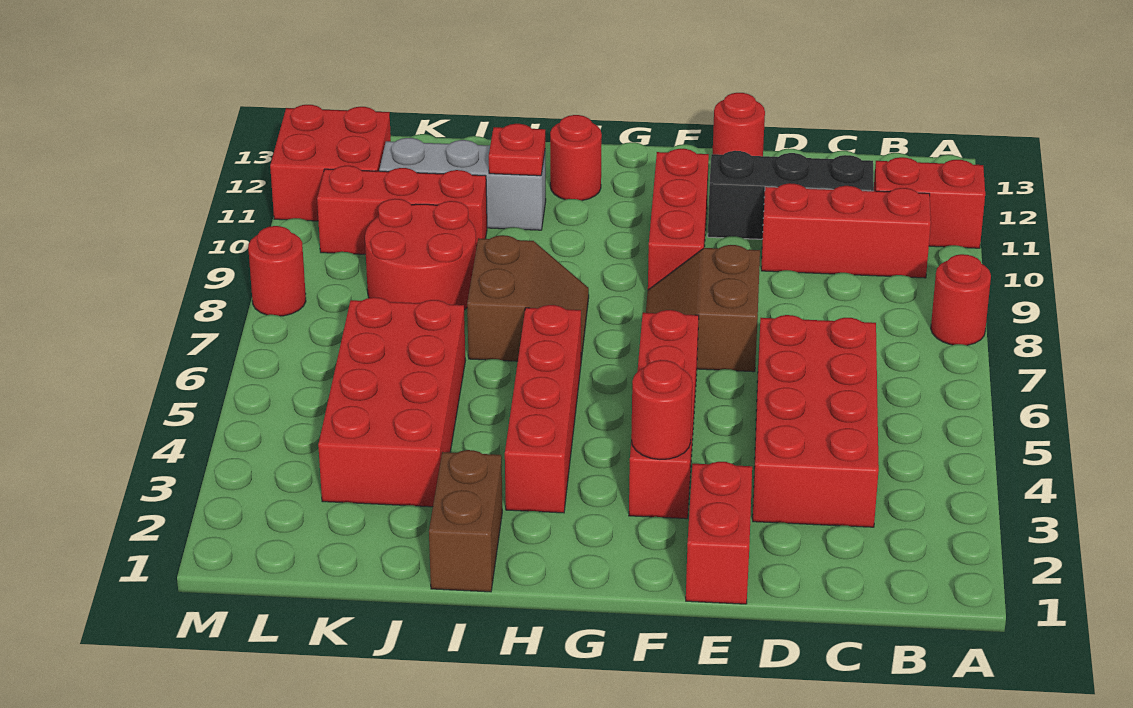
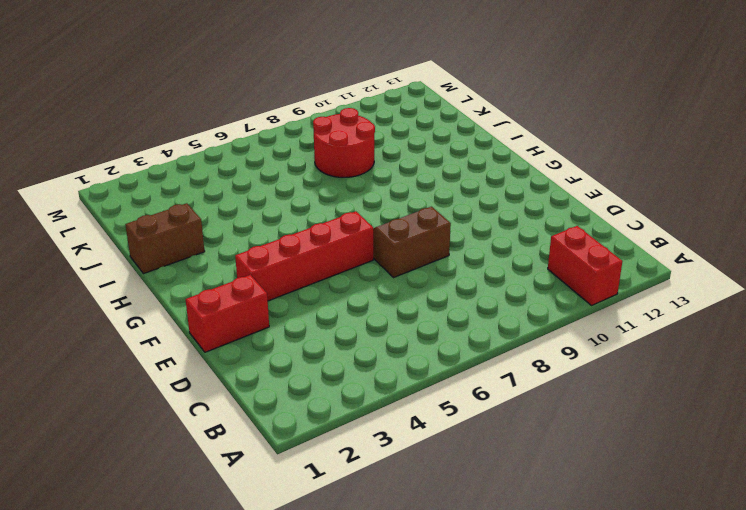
none -> red round brick A8 level 1
none -> red brick B10:D10 level 1
none -> red brick C3:D6 level 1

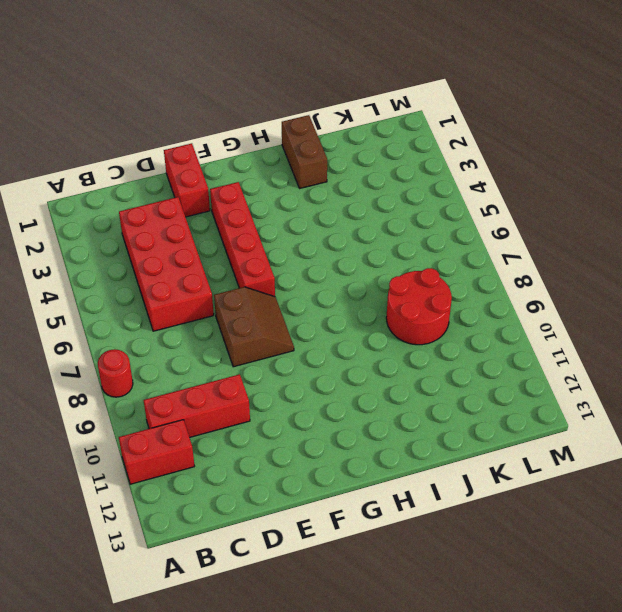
none -> black brick C11:E11 level 1
none -> red round brick E13 level 1
none -> red brick F9:F11 level 1

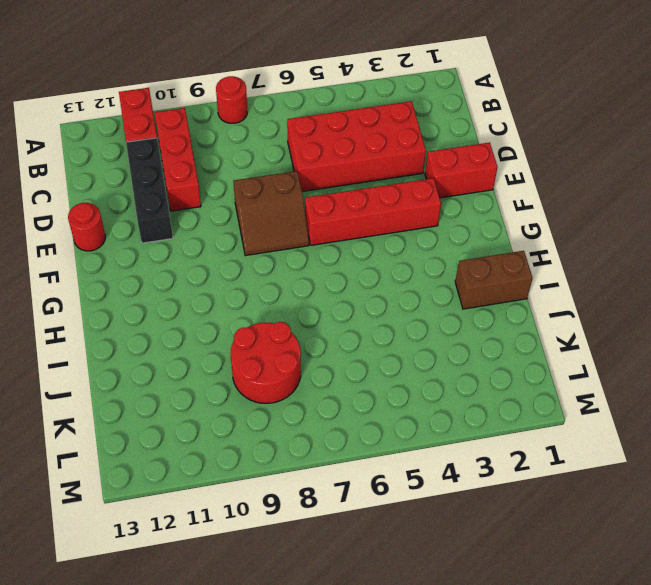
none -> red brick F9:F11 level 1
none -> red brick H3:H6 level 1
none -> brown slope H7:I8 level 1 top I

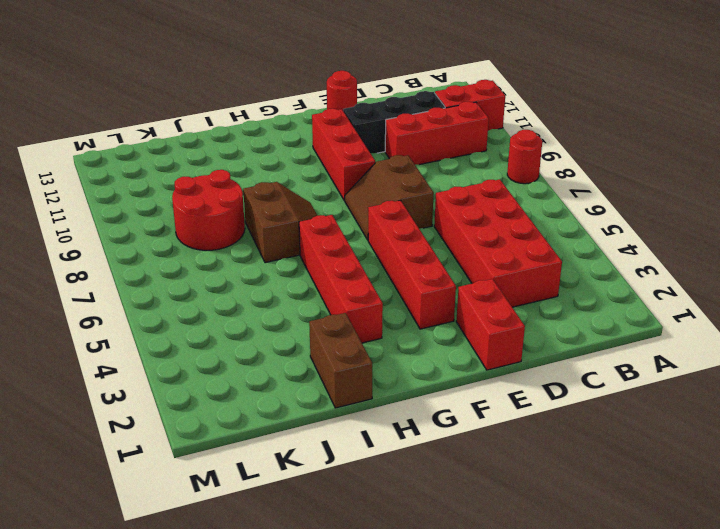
none -> red round brick H12 level 1
none -> grey brick I11:K11 level 1
none -> red brick J3:K6 level 1

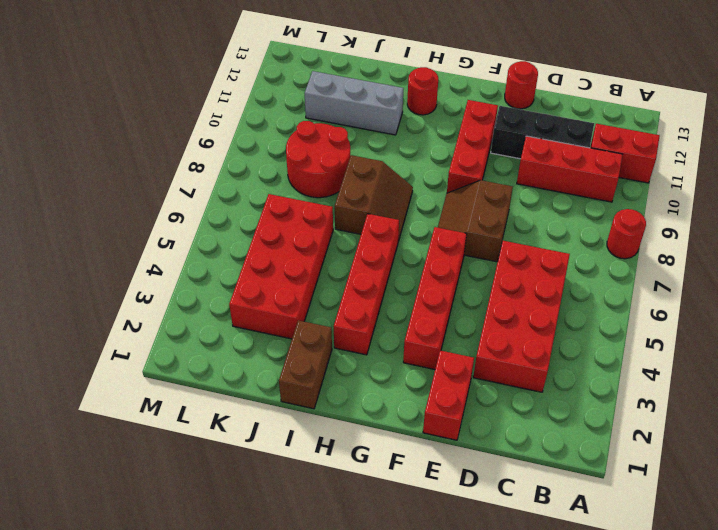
none -> red brick J10:L10 level 1
none -> red brick L11:M12 level 1
none -> red round brick M8 level 1

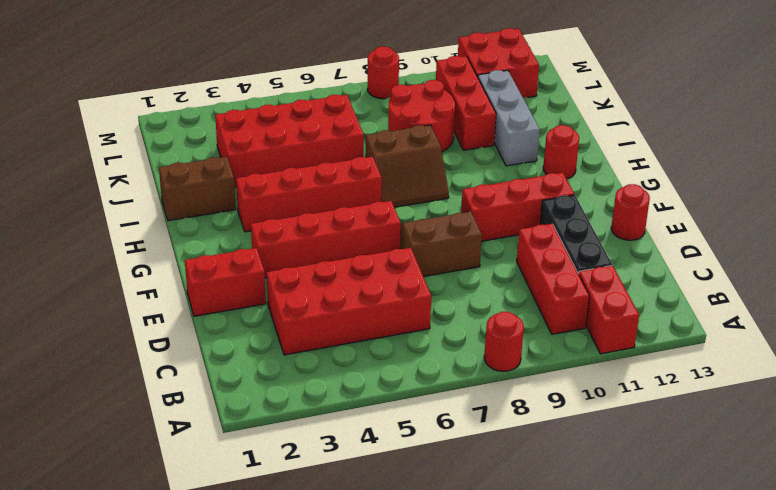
none -> red round brick F3 level 2
none -> red plate I11 level 2

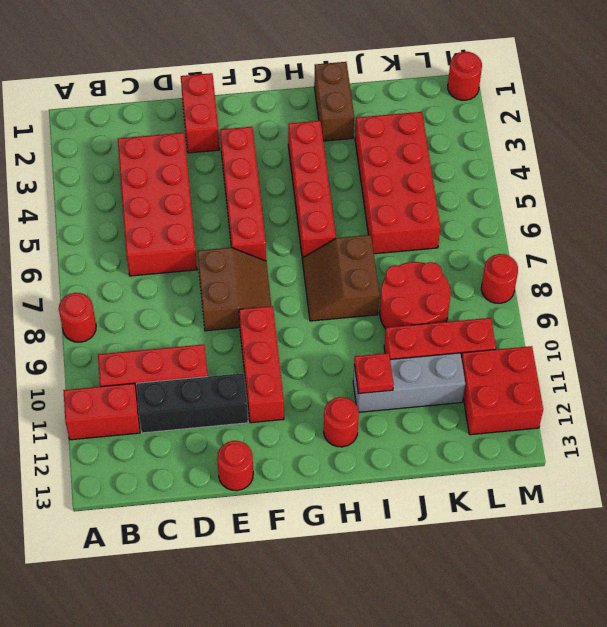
red round brick M1 level 1 -> red round brick F3 level 2

